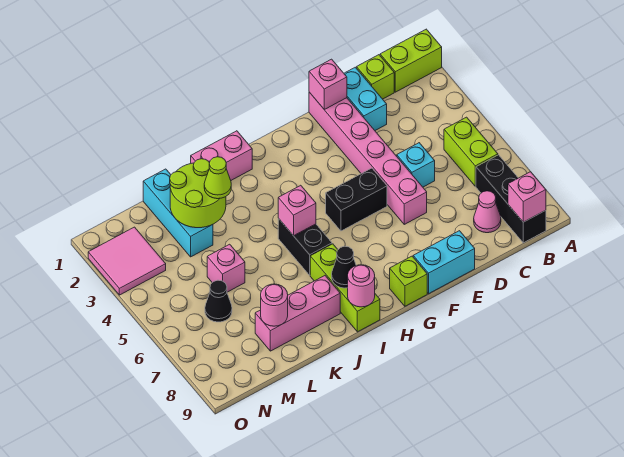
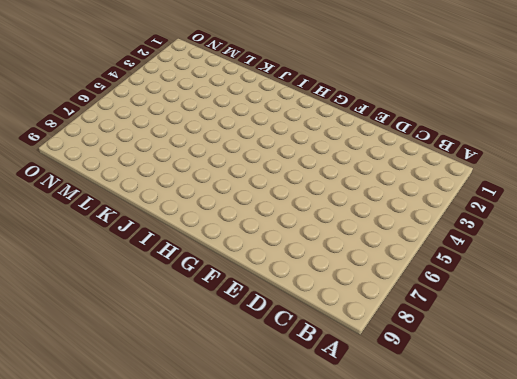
none -> lime brick A1:B1 level 1
none -> lime brick B5:B6 level 1
none -> black brick B7:B9 level 1

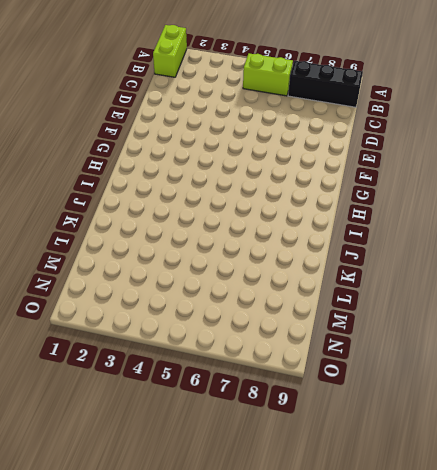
none -> lime brick C1 level 1
none -> pink cone C8 level 1
none -> cyan brick D1:D2 level 1

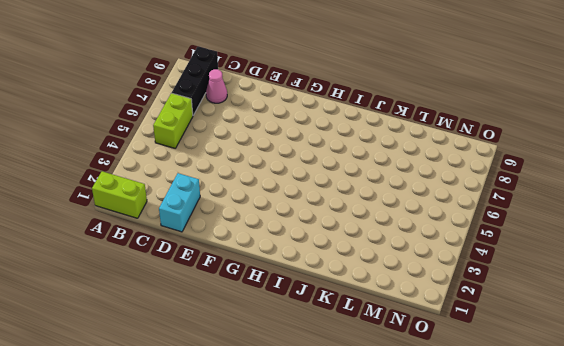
none -> lime brick C1 level 1
none -> cyan brick D5 level 1
none -> pink brick E1:E6 level 1

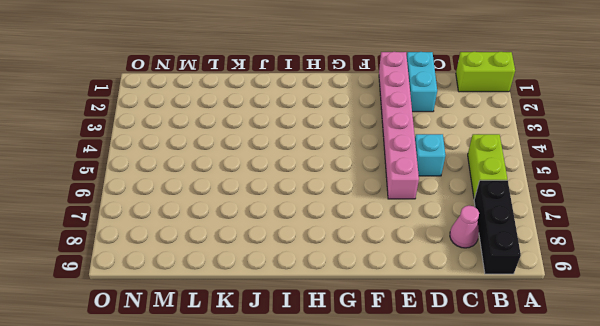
none -> lime brick C1 level 1
none -> cyan brick E9:F9 level 1
none -> black brick F5:G5 level 1

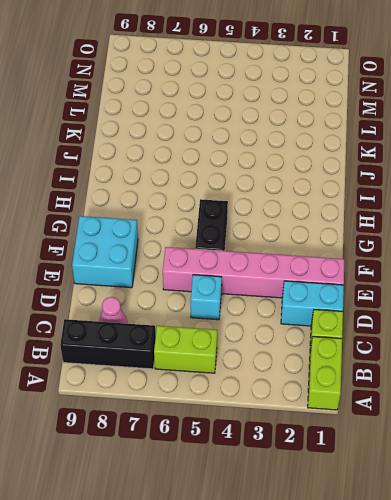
cyan brick E8:F9 level 1 -> cyan brick E9:F9 level 1
none -> lime brick G9 level 1
none -> pink brick I1:J1 level 1
none -> black brick I5:I6 level 1

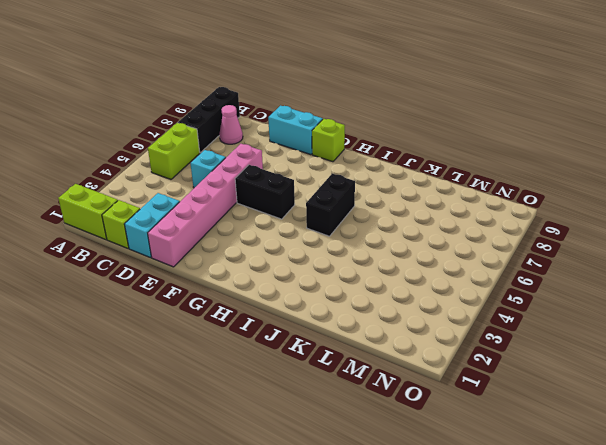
none -> pink brick I1:J1 level 1
none -> lime brick I7:I9 level 1
none -> pink brick J8:L8 level 1

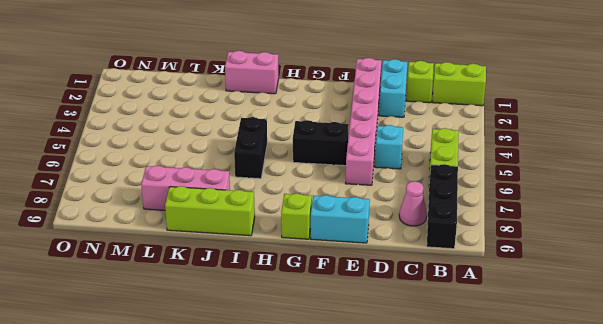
lime brick I9:K9 level 1 -> lime brick I7:I9 level 1
none -> cyan brick L1:L3 level 1
none -> pink brick L5 level 1
none -> black cone M6 level 1

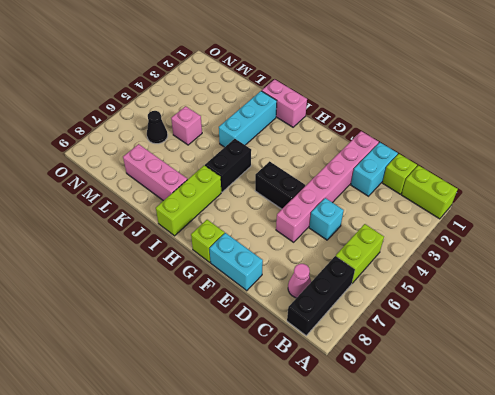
cyan brick J2:J4 level 1 -> cyan brick L1:L3 level 1
none -> pink tile N2:O3 level 1
none -> pink brick B9 level 2
none -> pink brick E1 level 2

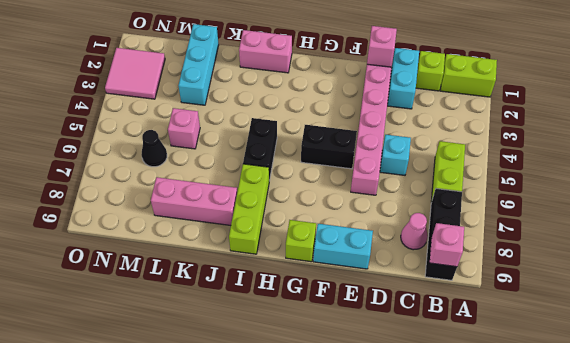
none -> pink brick I5 level 2
none -> black cone I8 level 2
none -> pink round brick I9 level 2

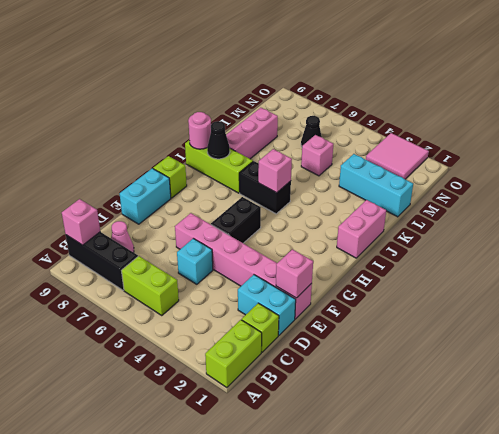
none -> lime round brick K2:L3 level 2
none -> pink round brick L8 level 2
none -> lime cone K3 level 3

